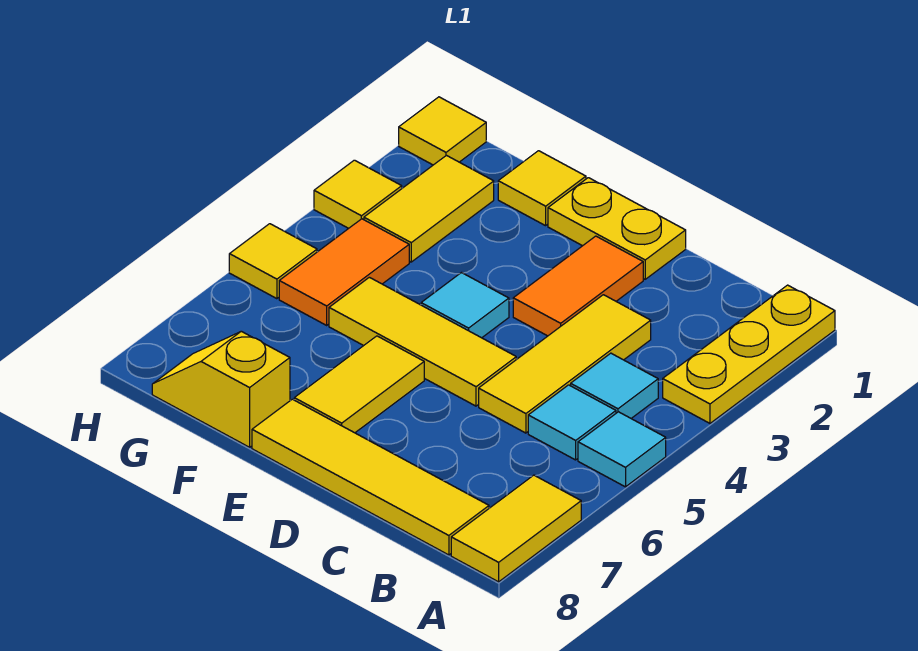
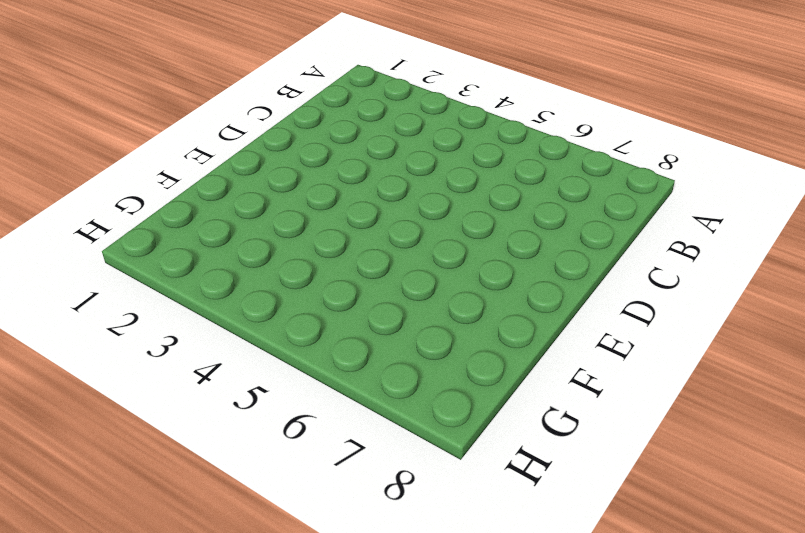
none -> yellow plate A1:A3 level 1
none -> cyan tile A5 level 1
none -> yellow tile A7:A8 level 1

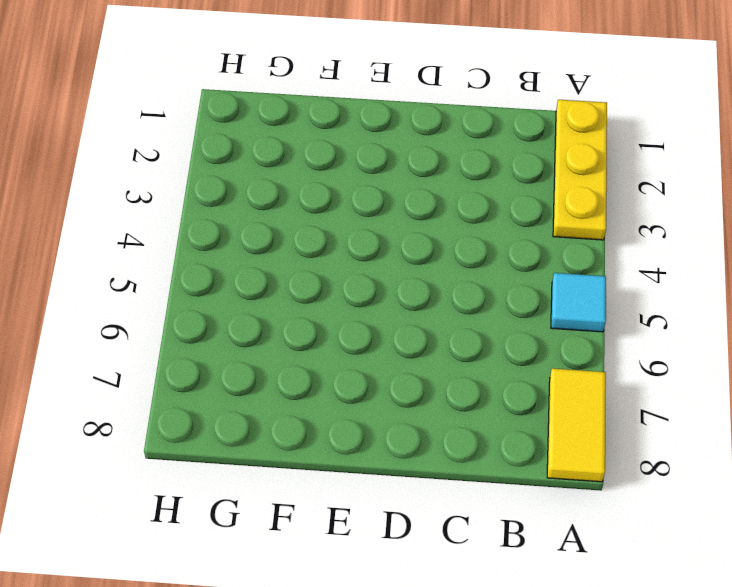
none -> cyan tile B4 level 1
none -> cyan tile B5 level 1
none -> yellow tile B8:E8 level 1

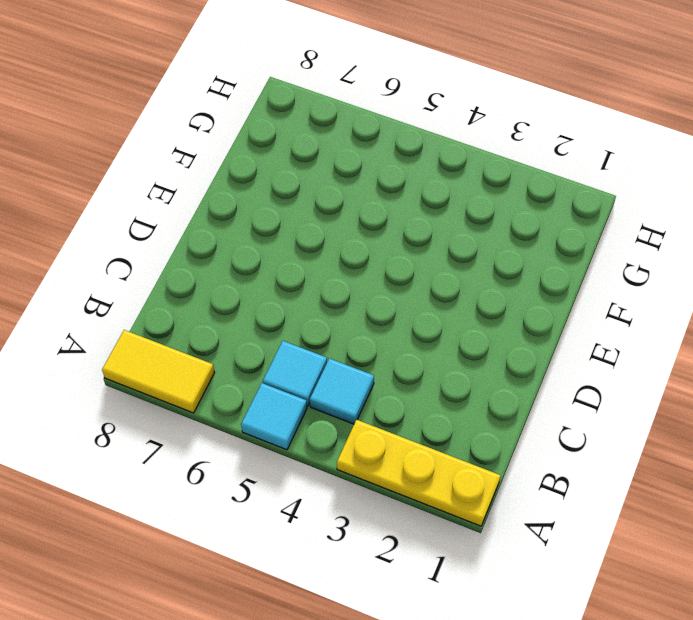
none -> yellow tile B8:E8 level 1
none -> yellow tile C3:C5 level 1
none -> yellow plate D1:E1 level 1

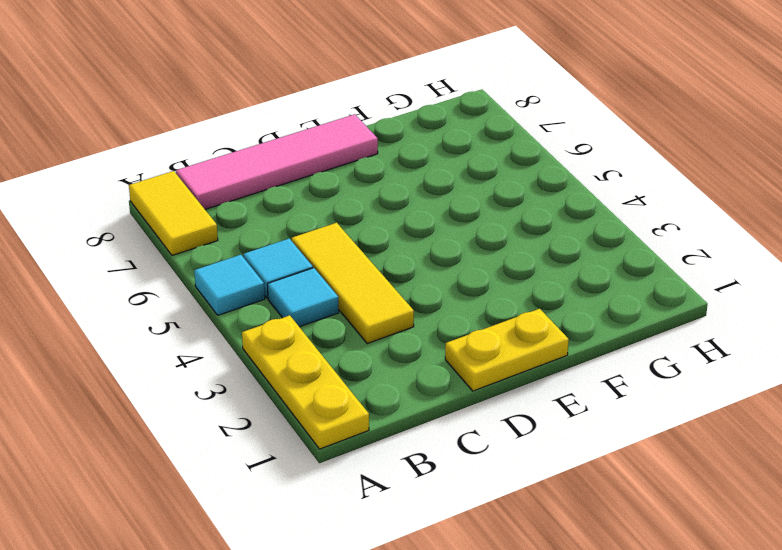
pink tile B8:E8 level 1 -> yellow tile B8:E8 level 1
none -> orange tile D2:D3 level 1
none -> yellow tile D5:F5 level 1
none -> cyan tile E4 level 1

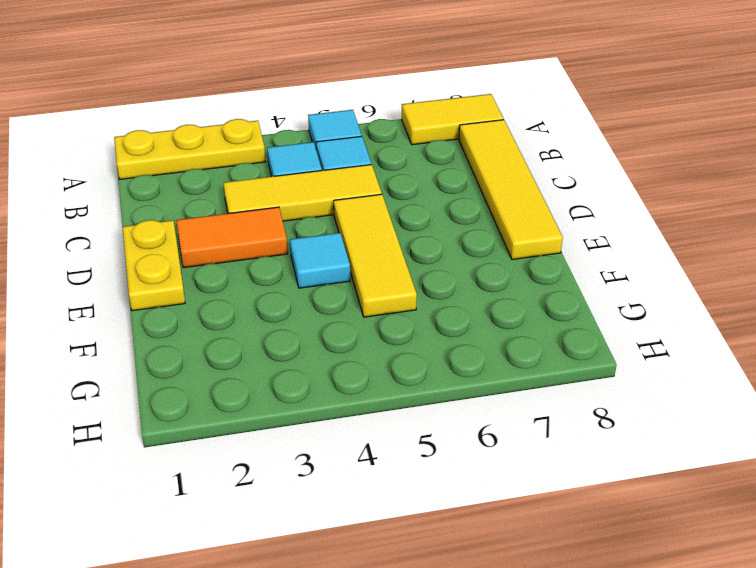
none -> yellow tile E6:E7 level 1
none -> yellow tile F1 level 1
none -> yellow slope F8:G8 level 1 top F

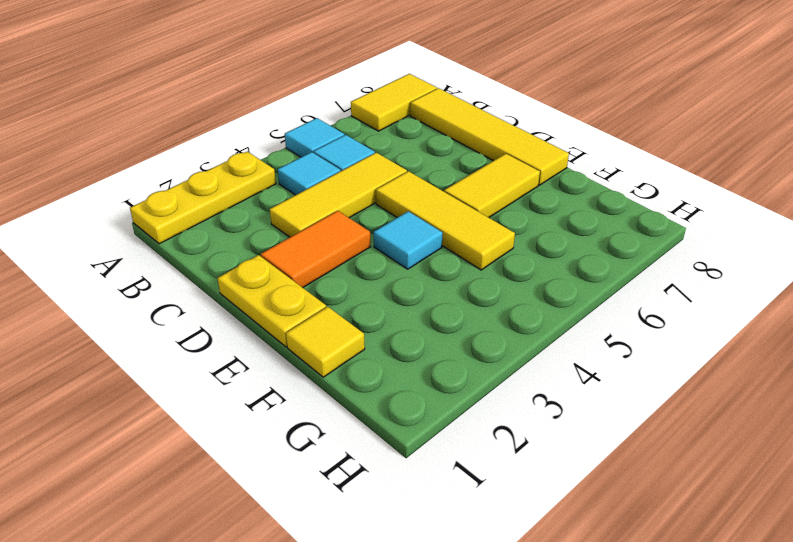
none -> yellow slope F8:G8 level 1 top F
none -> yellow tile G2:G3 level 1
none -> orange tile G4:G5 level 1

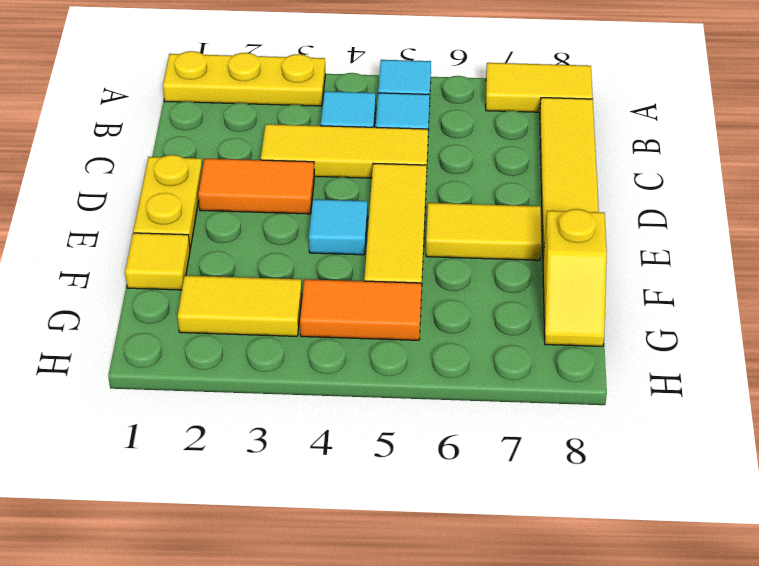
none -> yellow tile H1 level 1
none -> yellow tile H3 level 1
none -> yellow tile H5 level 1

